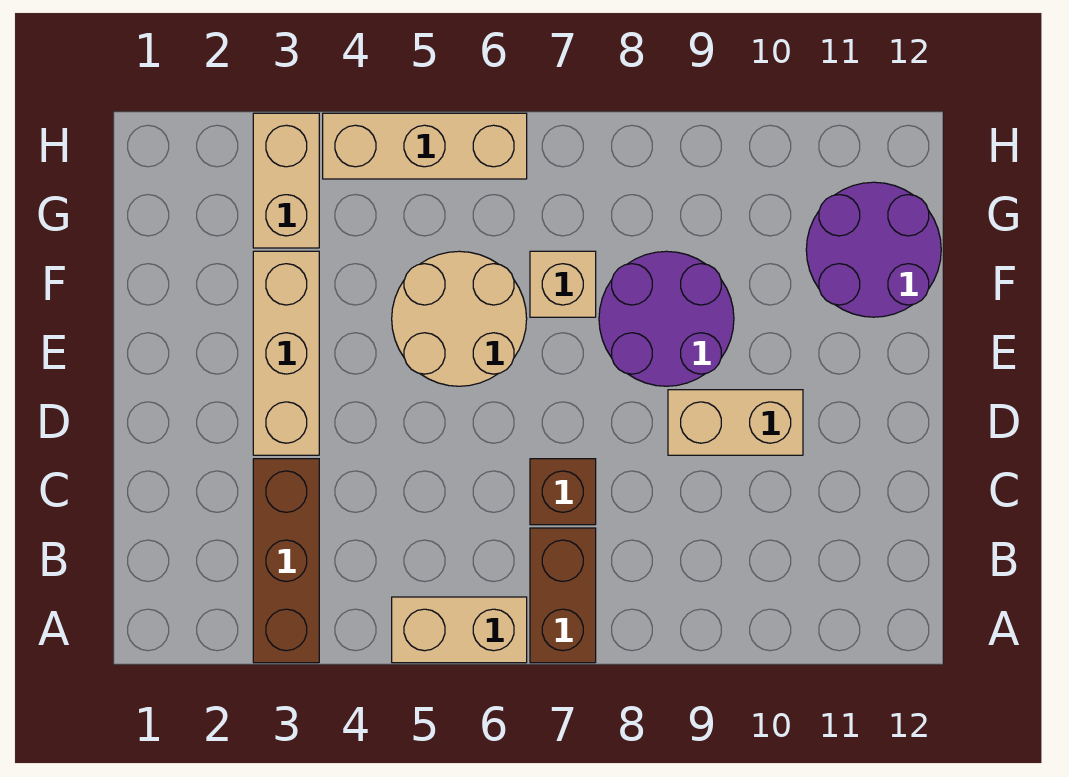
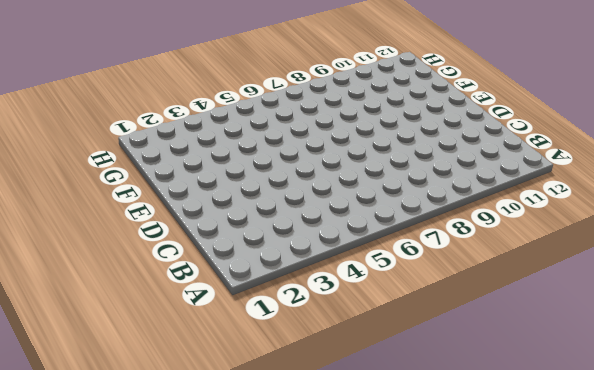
none -> brown brick A3:C3 level 1
none -> tan brick A5:A6 level 1
none -> brown brick A7:B7 level 1

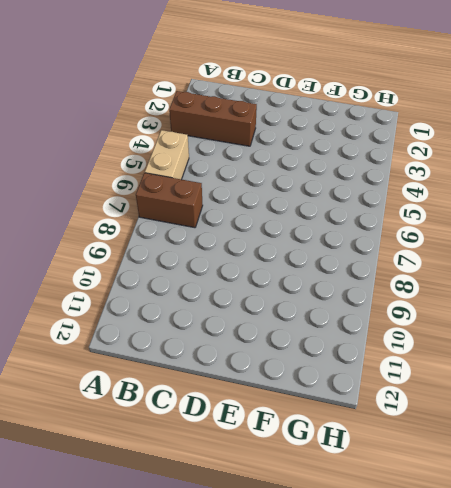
none -> brown brick C7 level 1
none -> tan brick D3:F3 level 1
none -> tan brick D9:D10 level 1

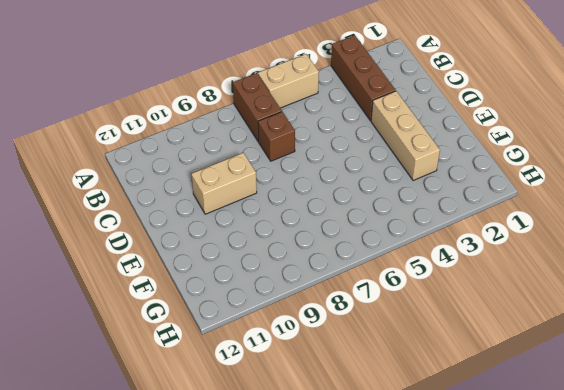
none -> tan round brick E5:F6 level 1
none -> purple round brick E8:F9 level 1
none -> tan brick F7 level 1

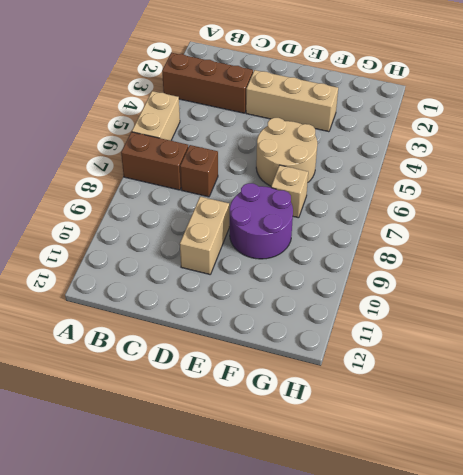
none -> purple round brick F11:G12 level 1
none -> tan brick G3:H3 level 1
none -> tan brick H4:H6 level 1

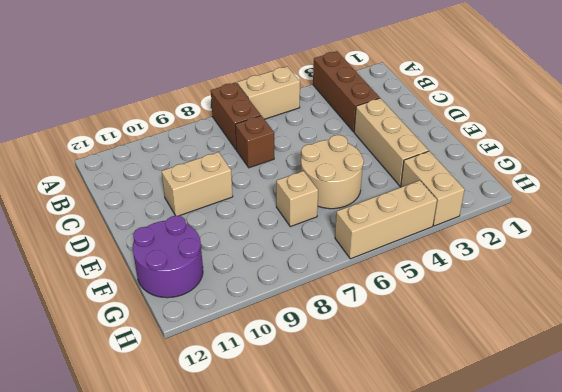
none -> purple round brick E8:F9 level 1

